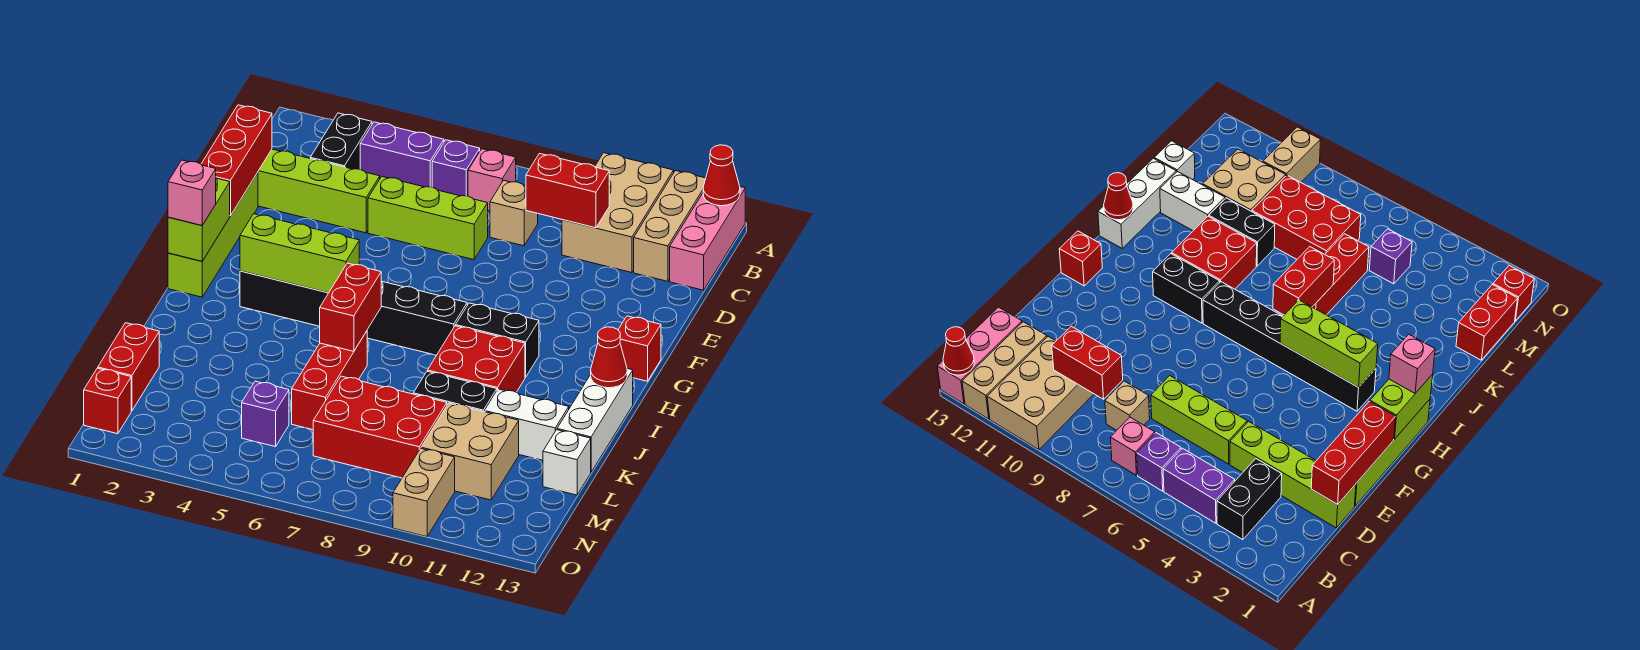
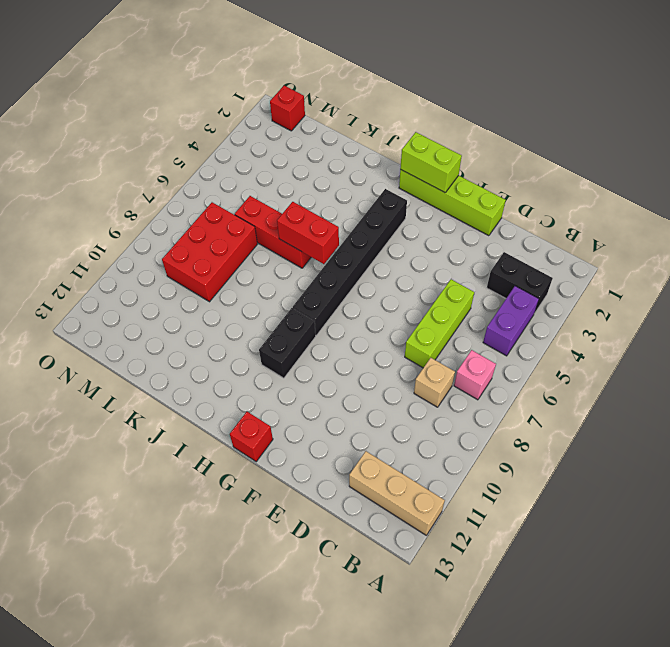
none -> tan brick A10:C11 level 1
none -> pink brick A13:C13 level 1
none -> purple brick B6 level 1
none -> lime brick D1:D4 level 1

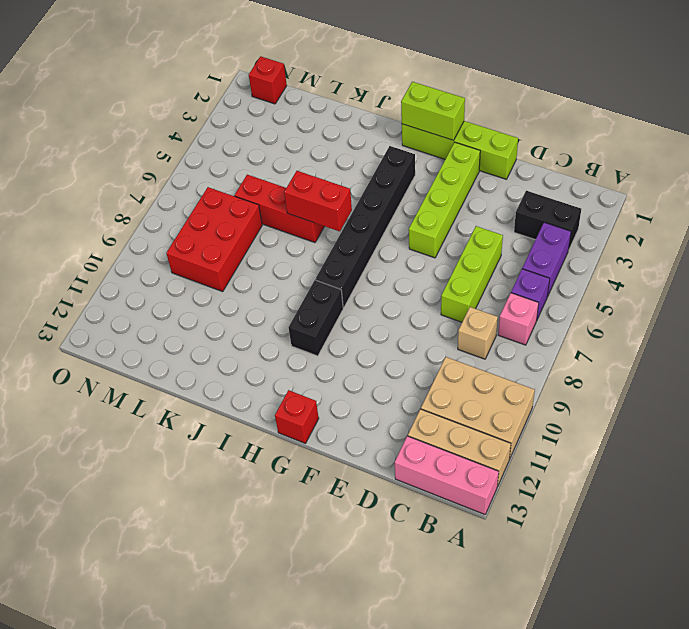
lime brick F2:F5 level 1 -> lime brick D1:D4 level 1
none -> red brick I9:J10 level 1
none -> white brick I13:K13 level 1
none -> black brick K9:K10 level 1
none -> white brick K11:K12 level 1

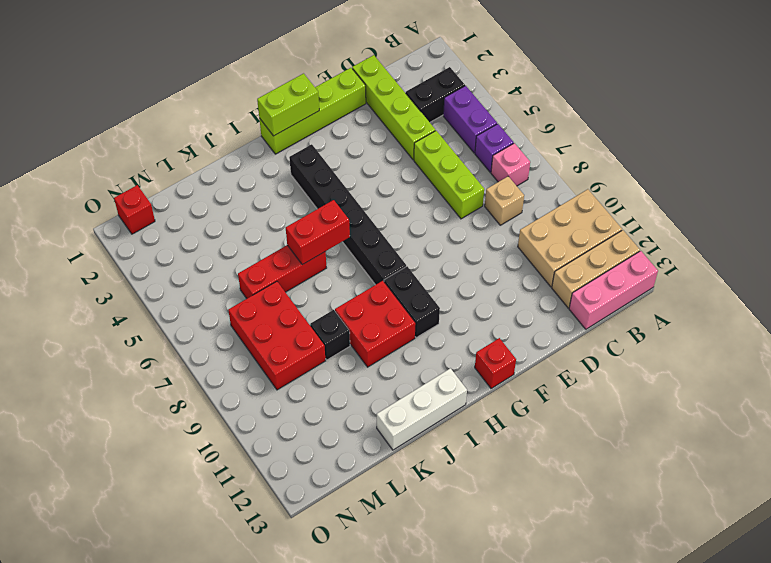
black brick K9 level 1 -> black brick K9:K10 level 1
none -> white brick K11:K12 level 1
none -> red brick L1:M1 level 1
none -> tan brick L10:M11 level 1
none -> white brick L13 level 1

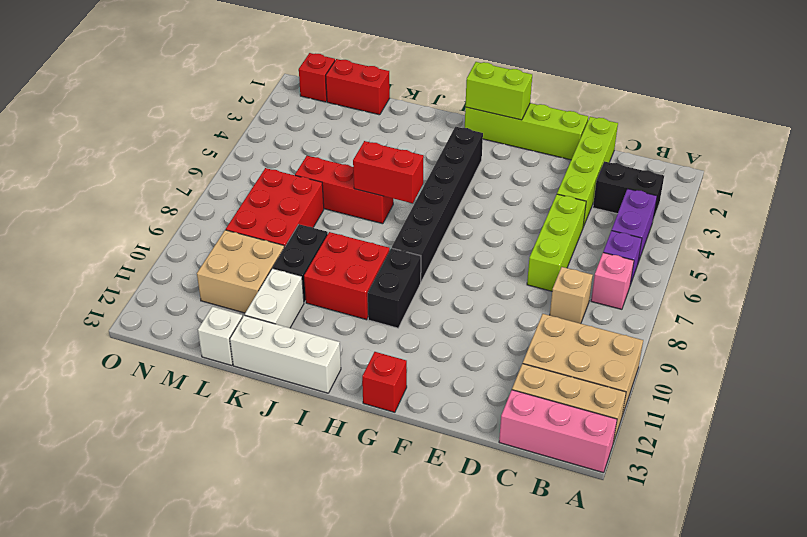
none -> purple brick M5 level 1
none -> tan brick N10:O10 level 1
none -> red cone A13 level 2
none -> red brick C9:C10 level 2

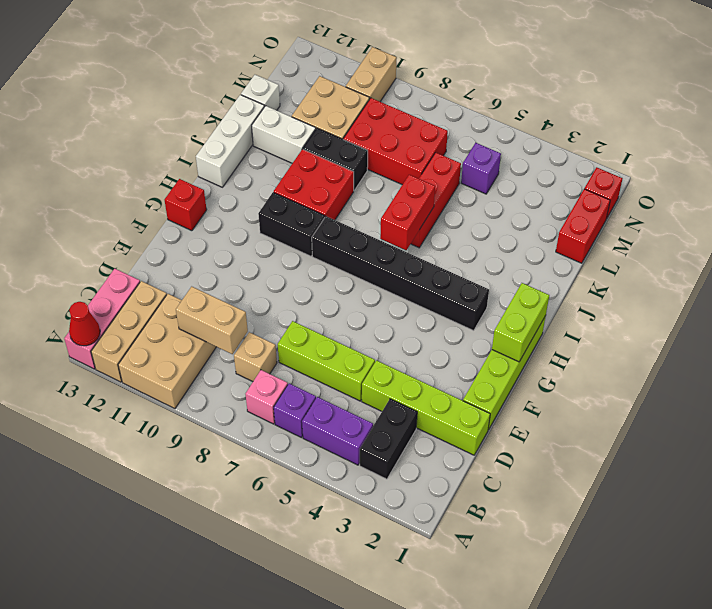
tan brick C9:C10 level 2 -> red brick C9:C10 level 2
none -> red brick D1:F1 level 2
none -> lime brick H3:H5 level 2
none -> red cone I13 level 2
none -> pink brick H1 level 3

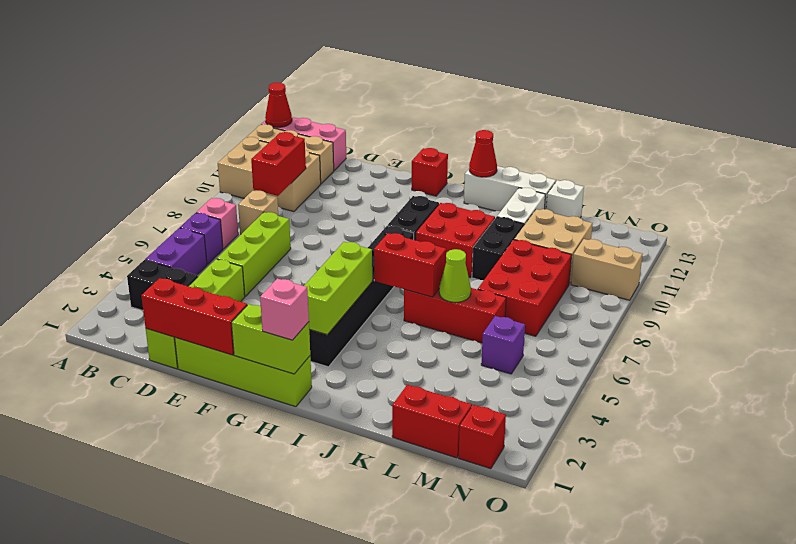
lime cone K6 level 2 -> none

